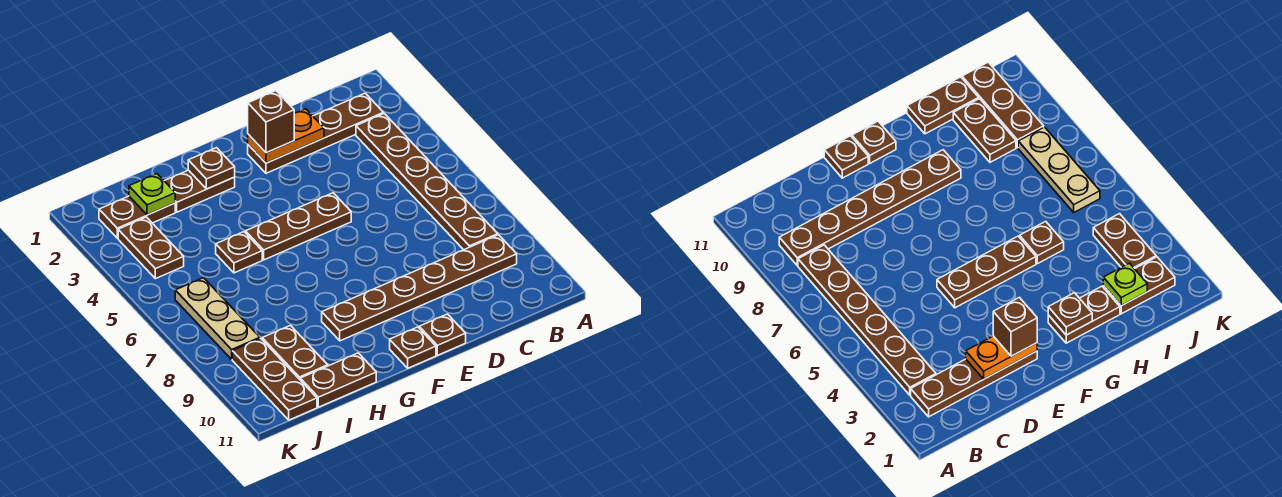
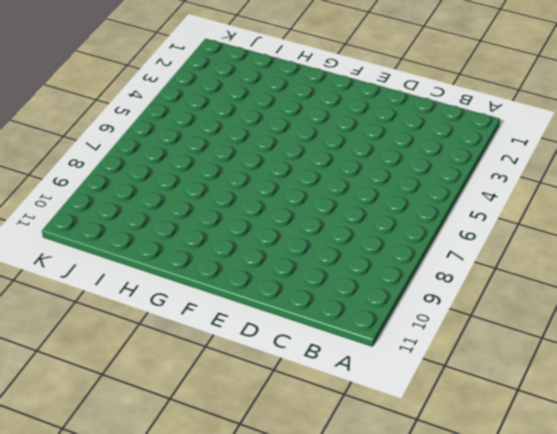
none -> brown plate B2:E2 level 1
none -> brown plate B3:B8 level 1
none -> brown plate B9:G9 level 1

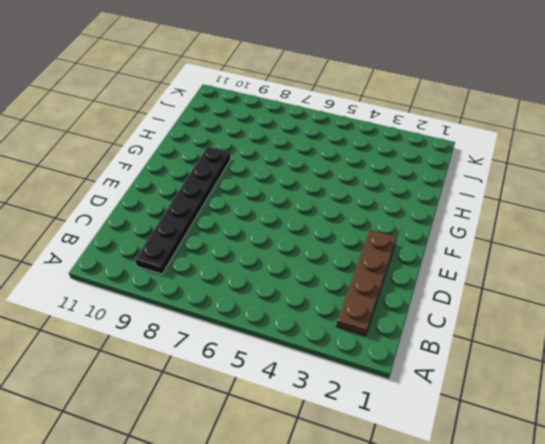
black plate B9:G9 level 1 -> brown plate B9:G9 level 1
none -> brown plate B3:B8 level 1
none -> brown plate E5:G5 level 1
none -> brown plate E11 level 1

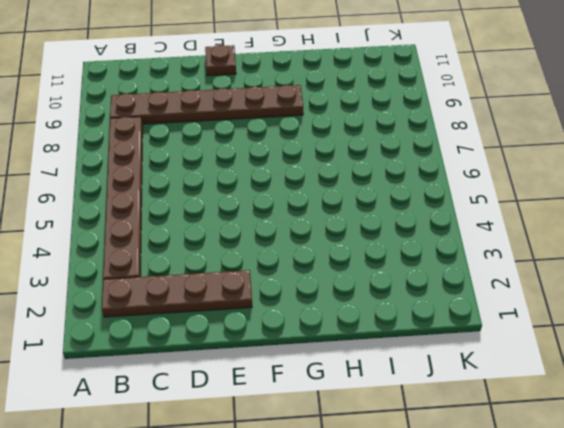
none -> brown plate E5:G5 level 1
none -> brown plate F11 level 1
none -> brown plate G2:H2 level 1

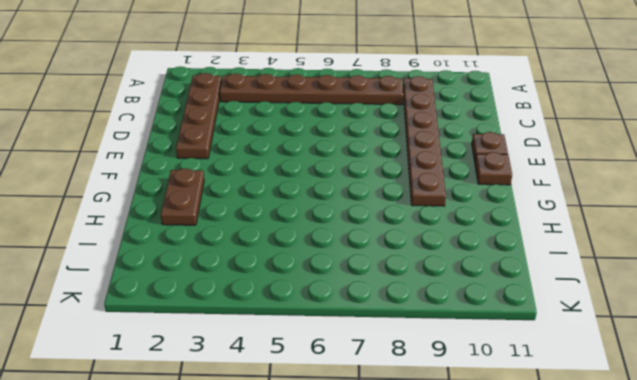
none -> brown plate E5:G5 level 1
none -> brown plate H5 level 1
none -> brown plate H11:I11 level 1

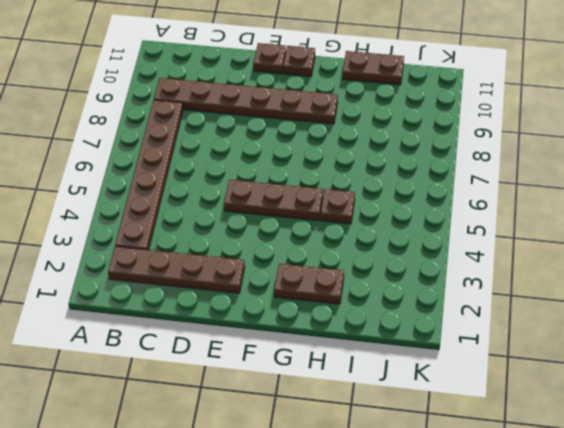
none -> brown plate I2:J2 level 1
none -> brown plate I9:I10 level 1
none -> brown plate J3:J4 level 1

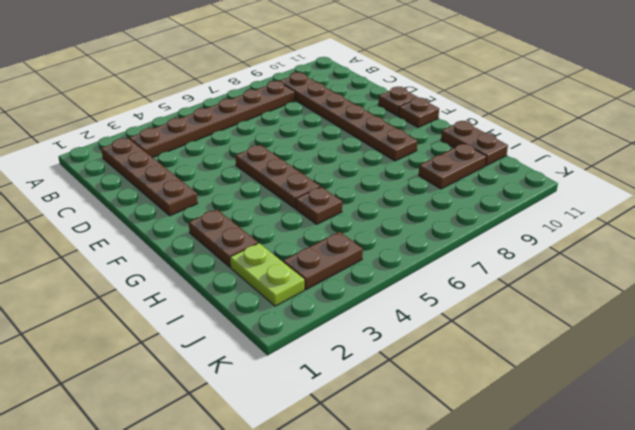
lime plate I2:J2 level 1 -> brown plate I2:J2 level 1
none -> tan plate J6:J8 level 1
none -> brown plate J9:J11 level 1
none -> orange plate D2:E2 level 2

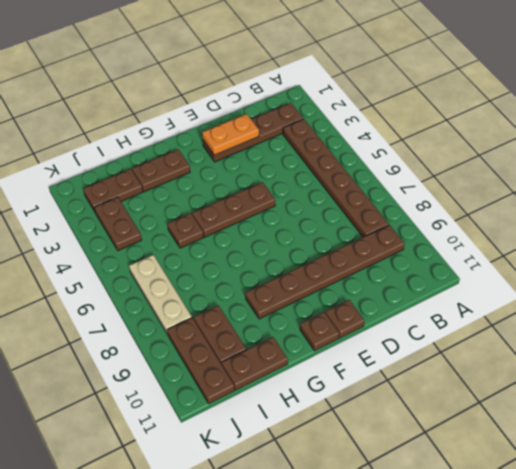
none -> brown plate G2 level 2
none -> lime plate I2 level 2
none -> brown brick E2 level 3

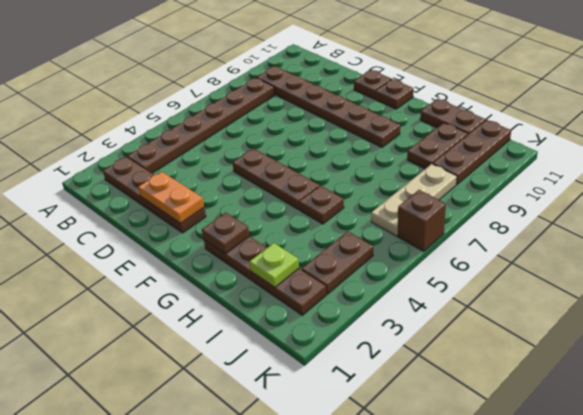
brown brick K6 level 1 -> brown brick E2 level 3

